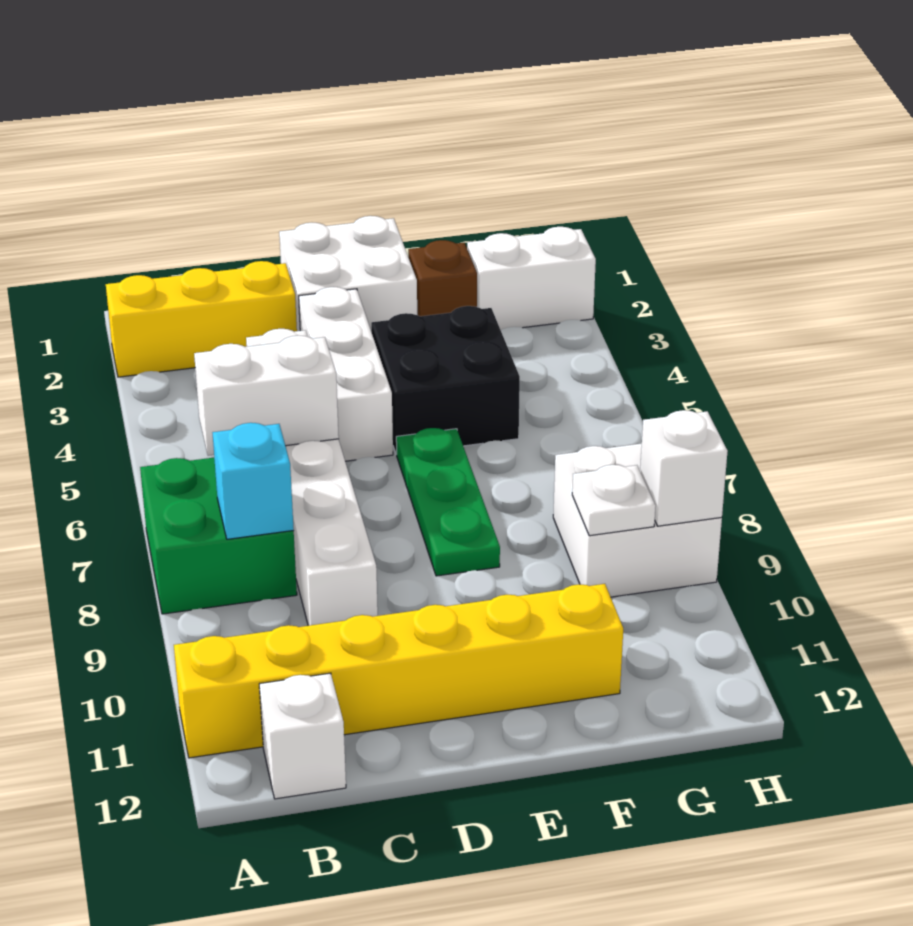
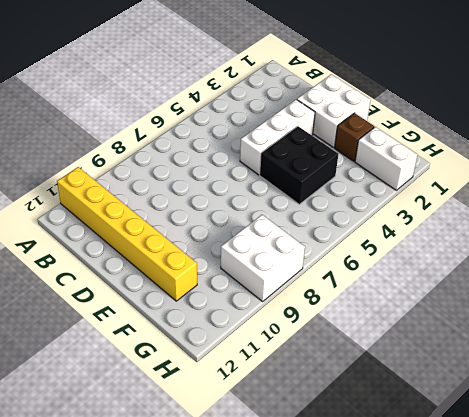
none -> yellow brick A2:C2 level 1
none -> green brick A7:B8 level 1
none -> white brick B12 level 1

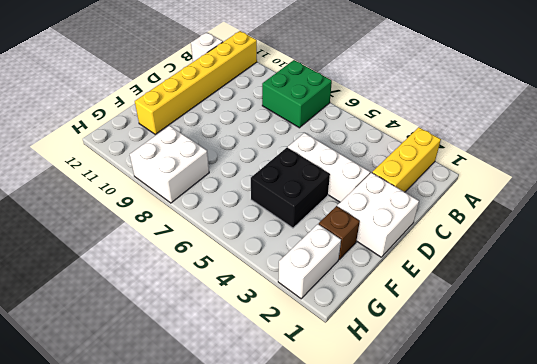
none -> white brick C4:C9 level 1
none -> green plate E6:E8 level 1
none -> white brick B6:C6 level 2

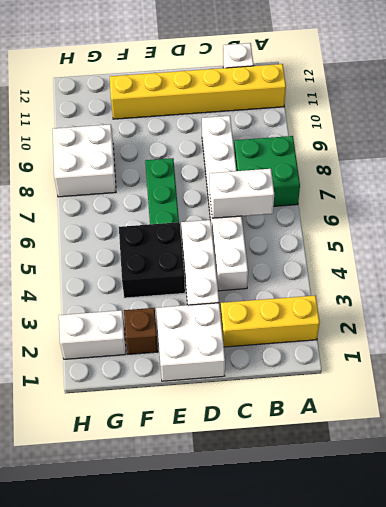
none -> cyan brick B8 level 2
none -> white plate G9 level 2
none -> white brick H9 level 2

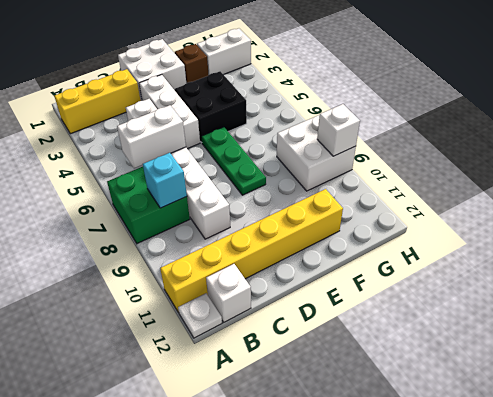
white plate A12 level 1 -> white plate G9 level 2

